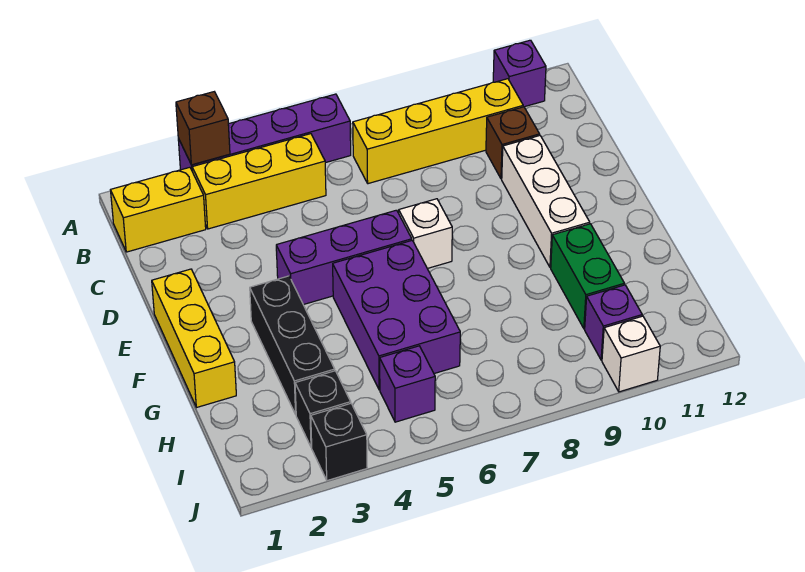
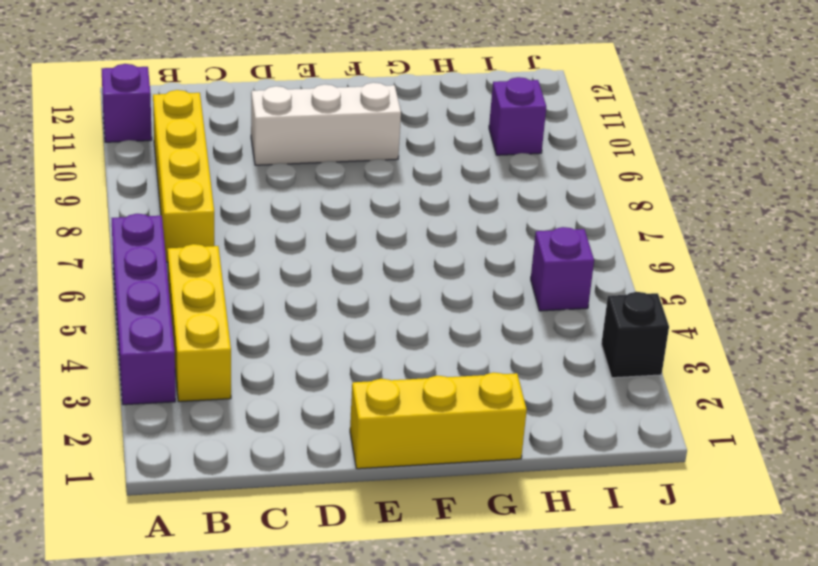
none -> yellow brick B1:B2 level 1
none -> brown brick C10 level 1
none -> purple brick E4:E6 level 1

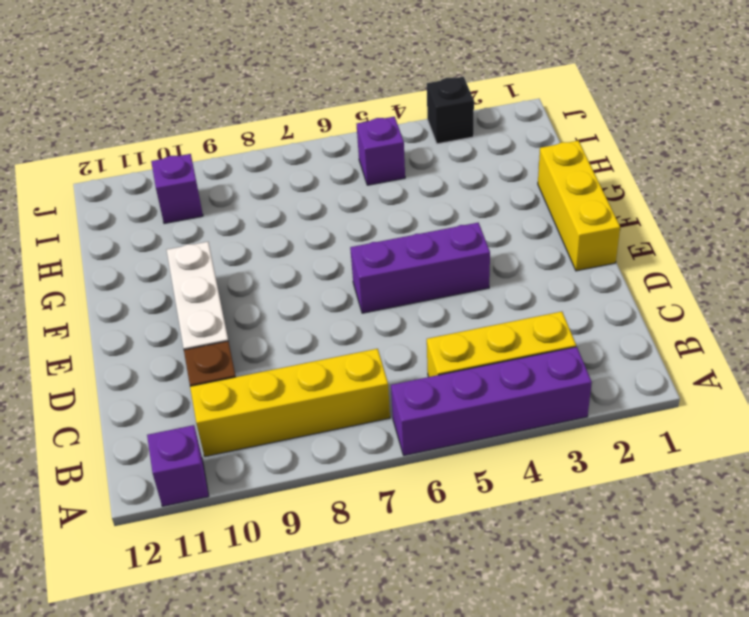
none -> yellow brick B1:B2 level 1
none -> white brick E7 level 1
none -> black brick F3:H3 level 1

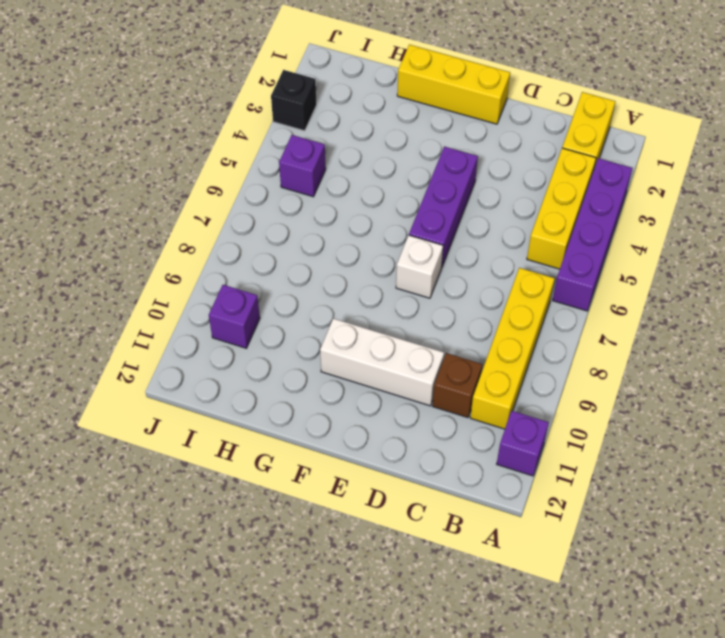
none -> black brick F3:H3 level 1
none -> purple brick F5:H6 level 1
none -> green brick G10:H10 level 1

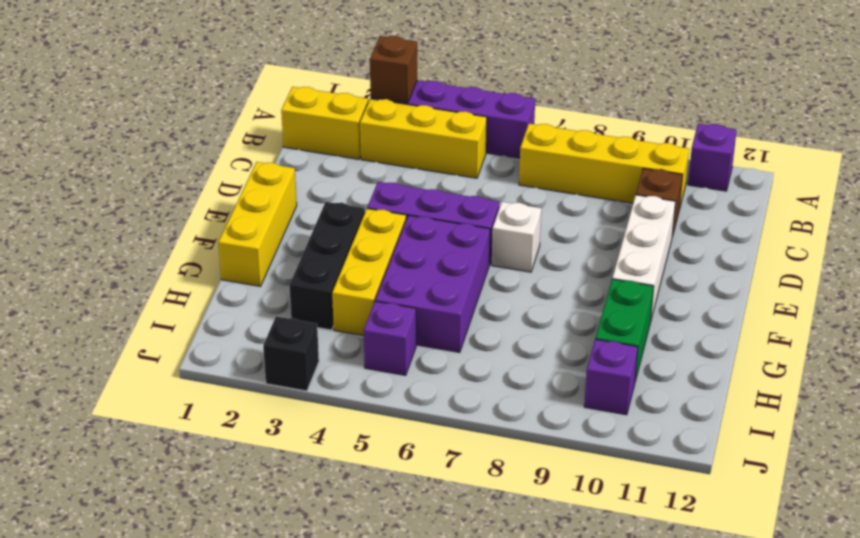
yellow brick F4:H4 level 1 -> none
none -> black brick I3 level 1
none -> white brick J10 level 1

